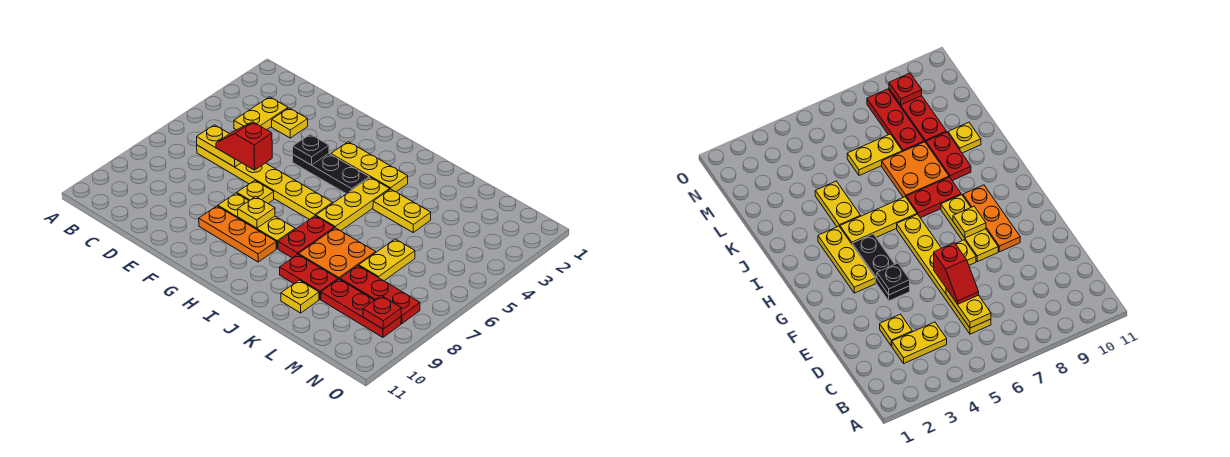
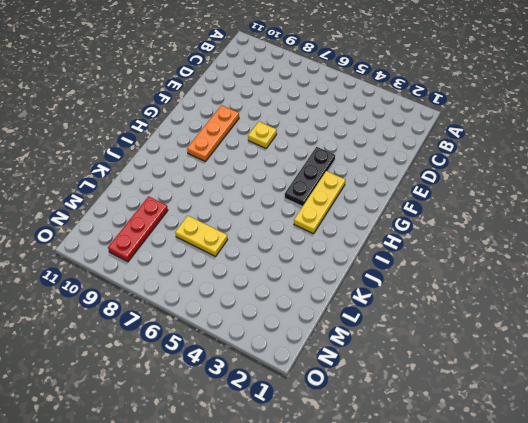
none -> yellow plate C3:C4 level 1
none -> yellow plate C6:H6 level 1
none -> yellow plate D3 level 1

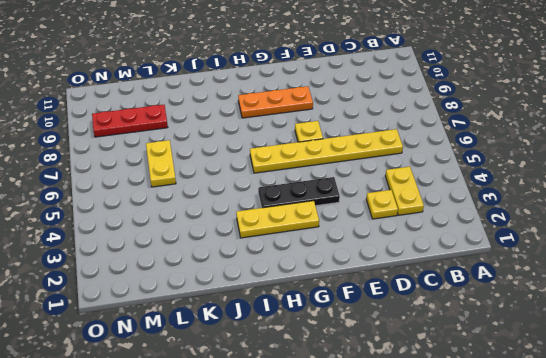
none -> yellow plate F8:H8 level 1
none -> yellow plate I4:I6 level 1
none -> red plate I7:I8 level 1

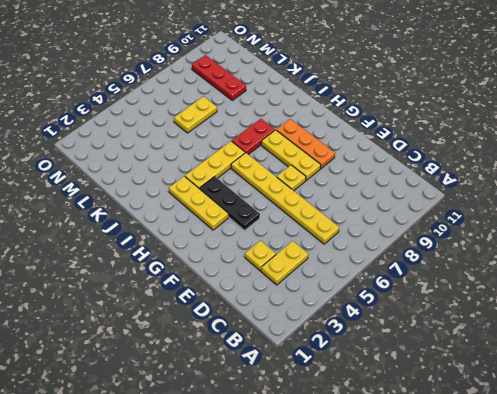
none -> yellow plate J4:K4 level 1
none -> orange plate J7:K8 level 1
none -> red plate J9:K9 level 1

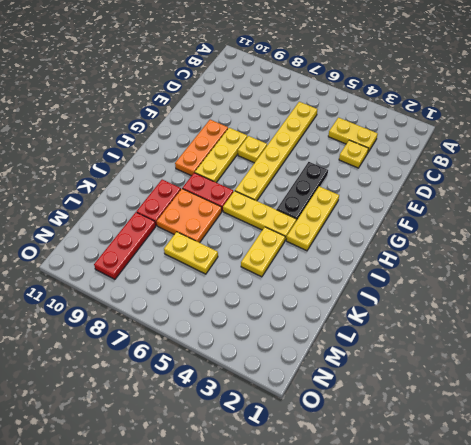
none -> yellow plate K10 level 1
none -> red plate L8:N8 level 1
none -> yellow plate C6:D6 level 2

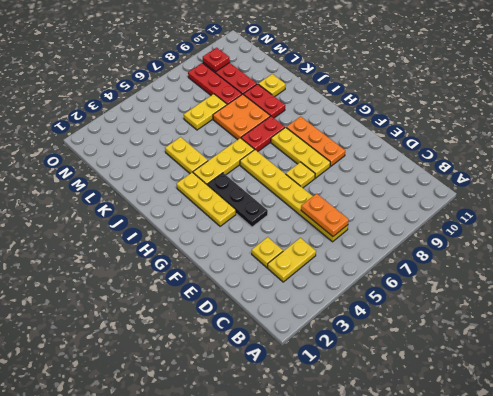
orange plate C6:D6 level 2 -> yellow plate C6:D6 level 2
none -> black plate F4 level 2
none -> yellow plate G8 level 2
none -> red slope D6:E6 level 3 top E

